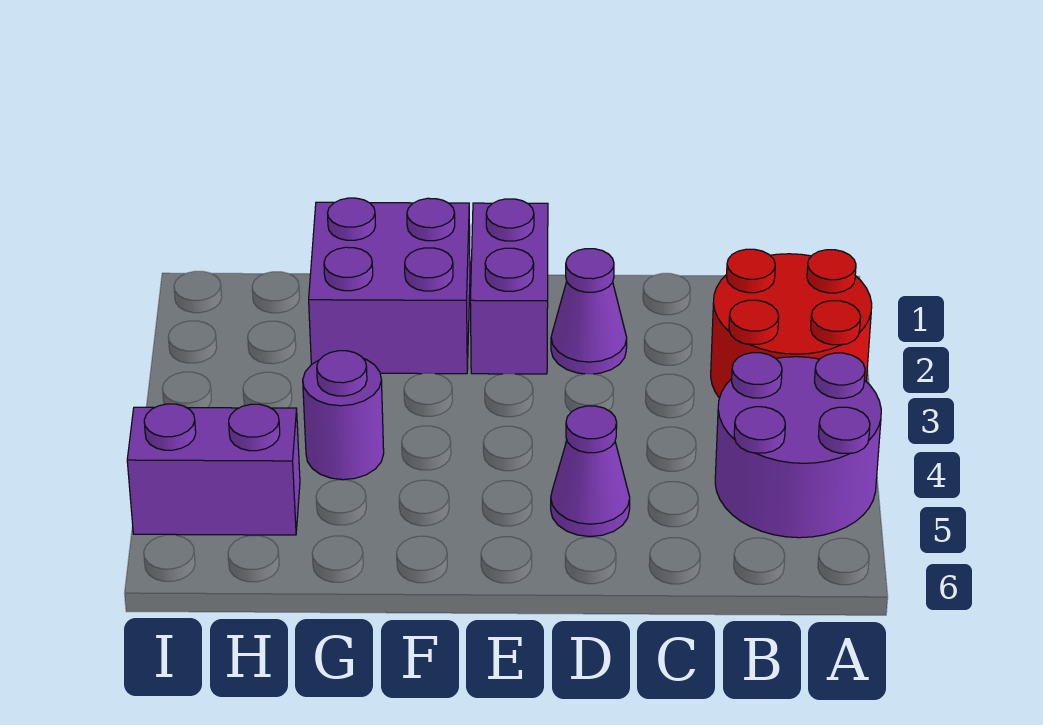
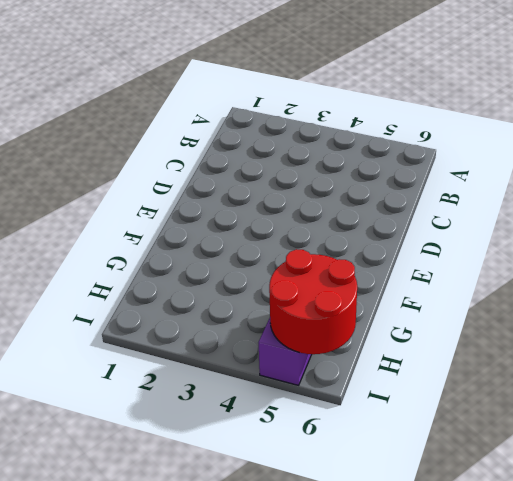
red round brick H5:I6 level 2 -> red round brick A2:B3 level 1
none -> purple round brick A4:B5 level 1
none -> purple cone D2 level 1

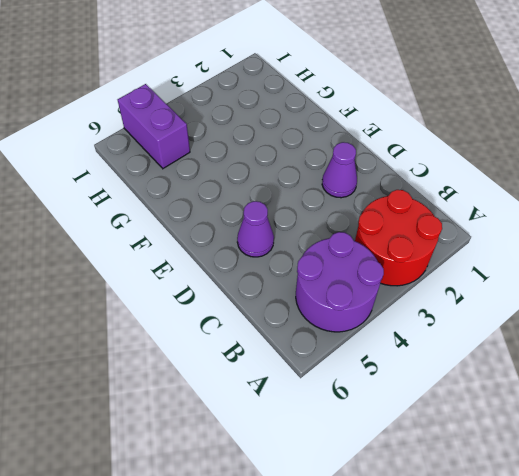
none -> purple brick E1:E2 level 1
none -> purple brick F1:G2 level 1

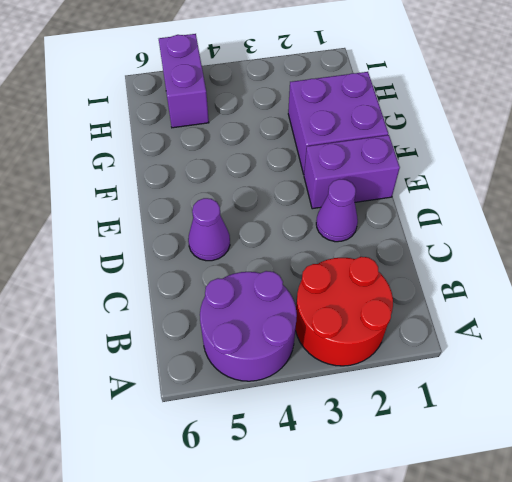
none -> purple round brick G4 level 1

